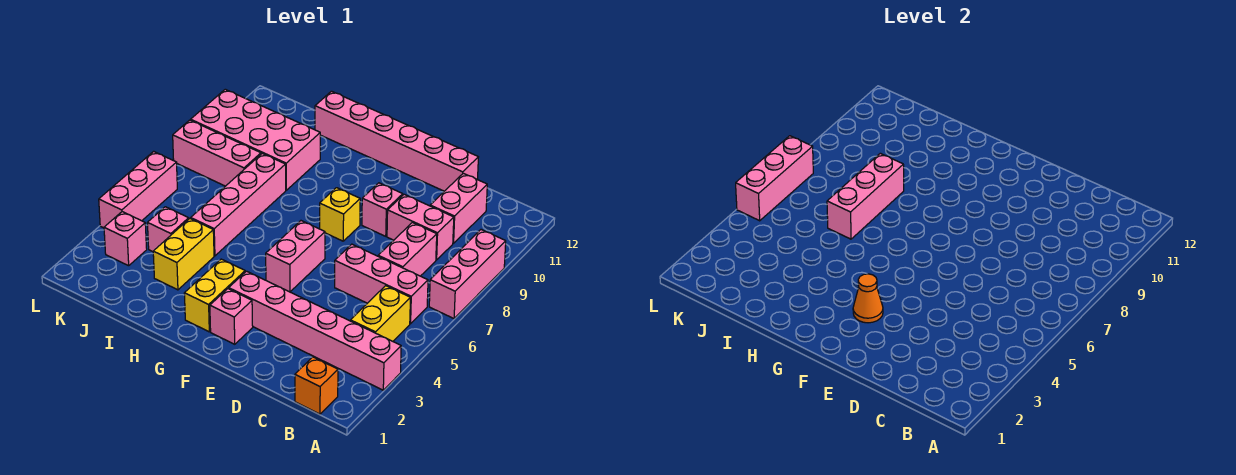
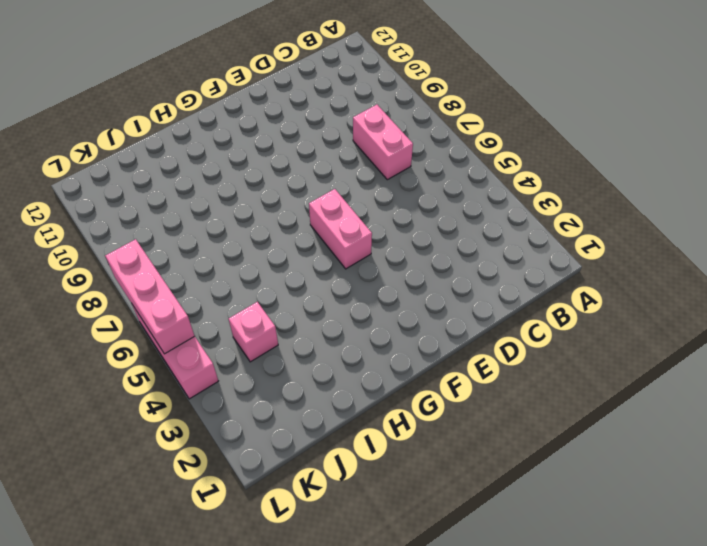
none -> pink brick A3:F3 level 1
none -> pink brick A7:A9 level 1
none -> orange brick B1 level 1

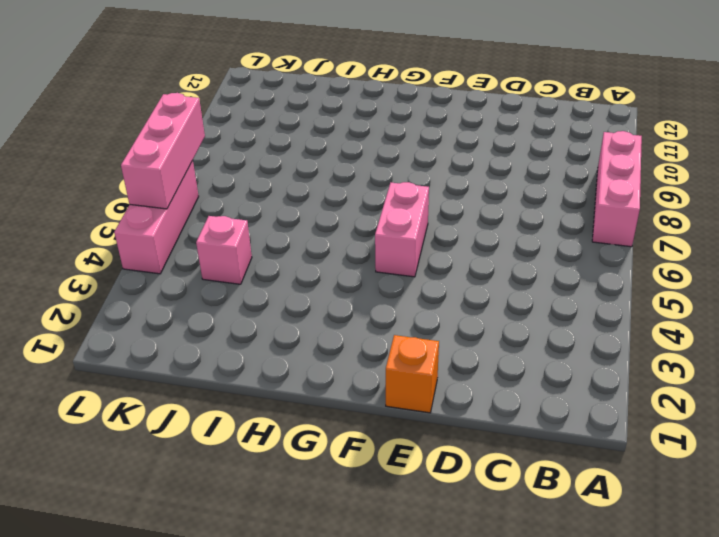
orange brick E1 level 1 -> orange brick B1 level 1
none -> pink brick A3:F3 level 1
none -> yellow brick B4:B5 level 1
none -> pink brick B6:D6 level 1

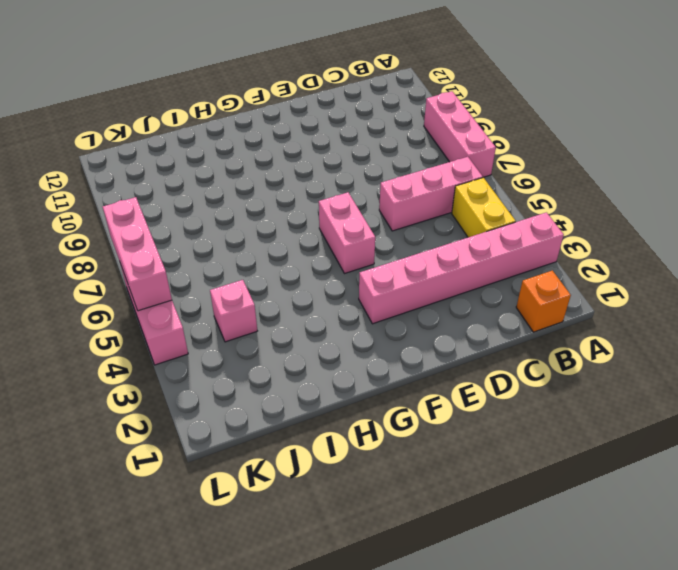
none -> pink brick C7:C8 level 1
none -> pink brick C9:D9 level 1
none -> pink brick C10:C11 level 1

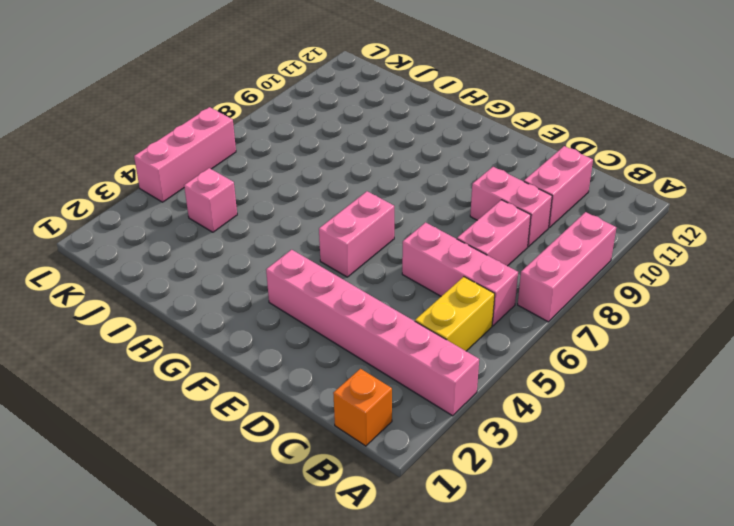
none -> pink brick D12:I12 level 1
none -> pink brick E9 level 1
none -> pink brick F2 level 1

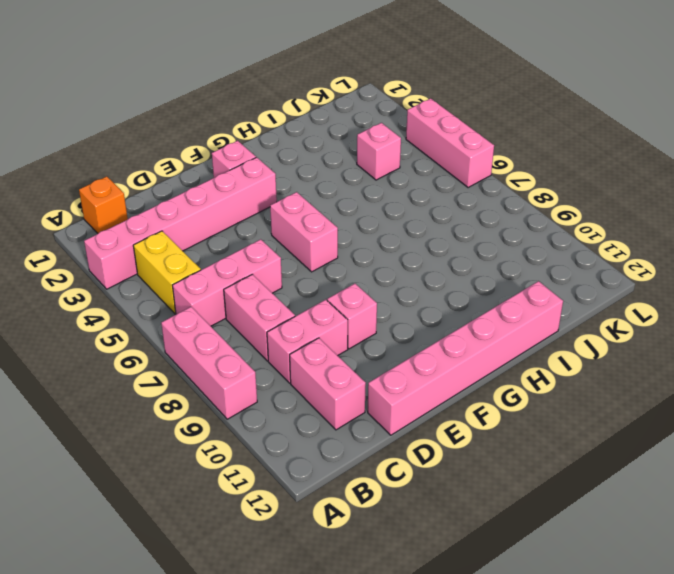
none -> yellow brick F8 level 1
none -> yellow brick G2:G3 level 1
none -> yellow brick I3:I4 level 1

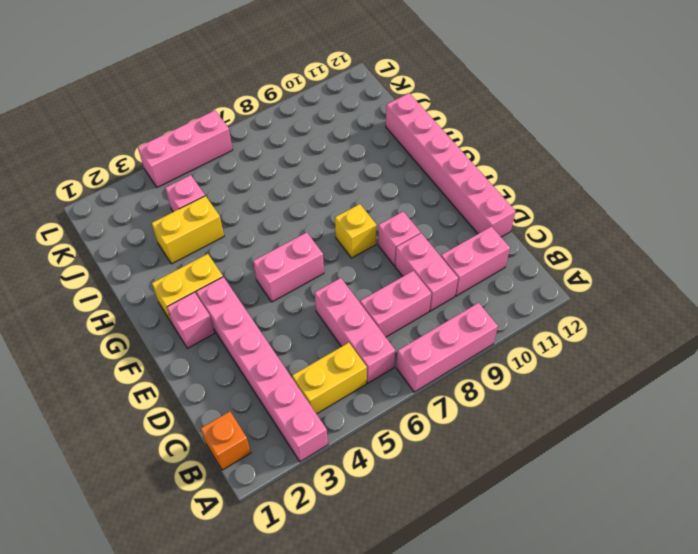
none -> pink brick I5:I8 level 1
none -> pink brick I9:L10 level 1
none -> pink brick J8:L8 level 1

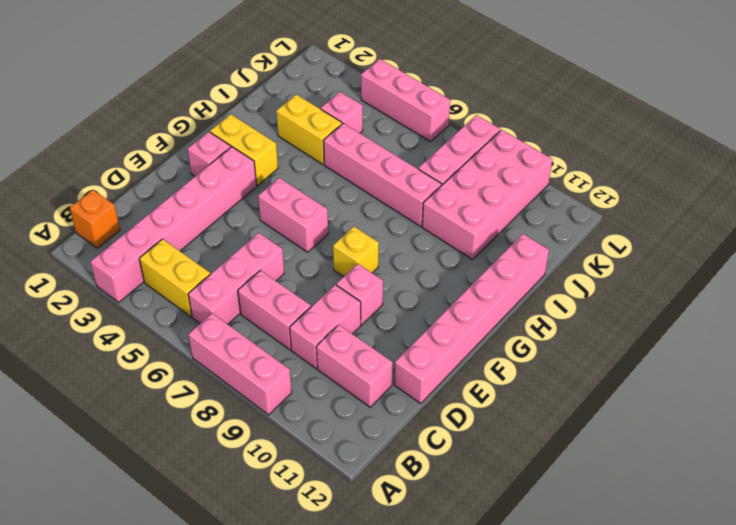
none -> pink brick K3 level 1
none -> orange cone F3 level 2
none -> pink brick I6:I8 level 2

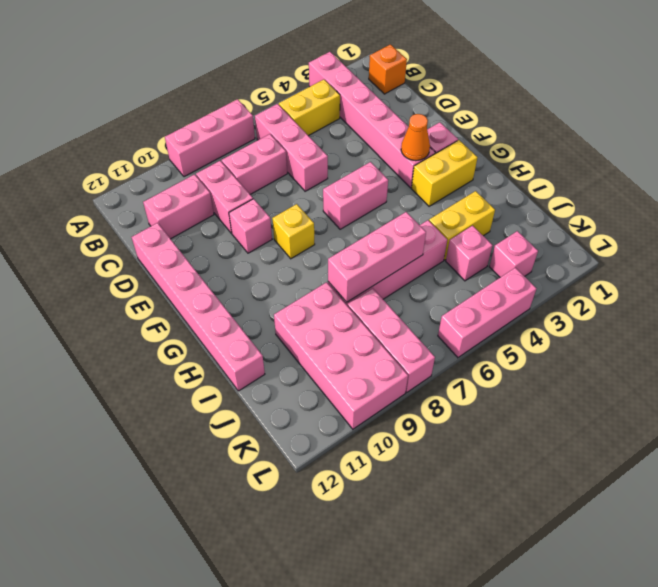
none -> pink brick L5:L7 level 2

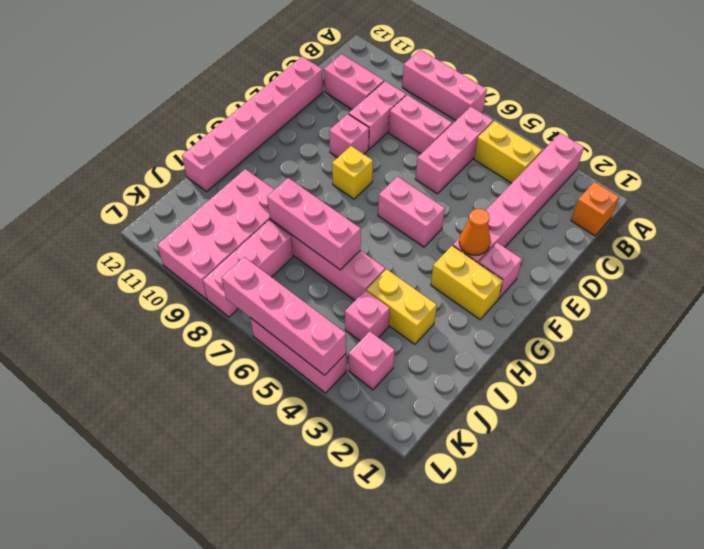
pink brick L4:L7 level 2 -> pink brick L5:L7 level 2

